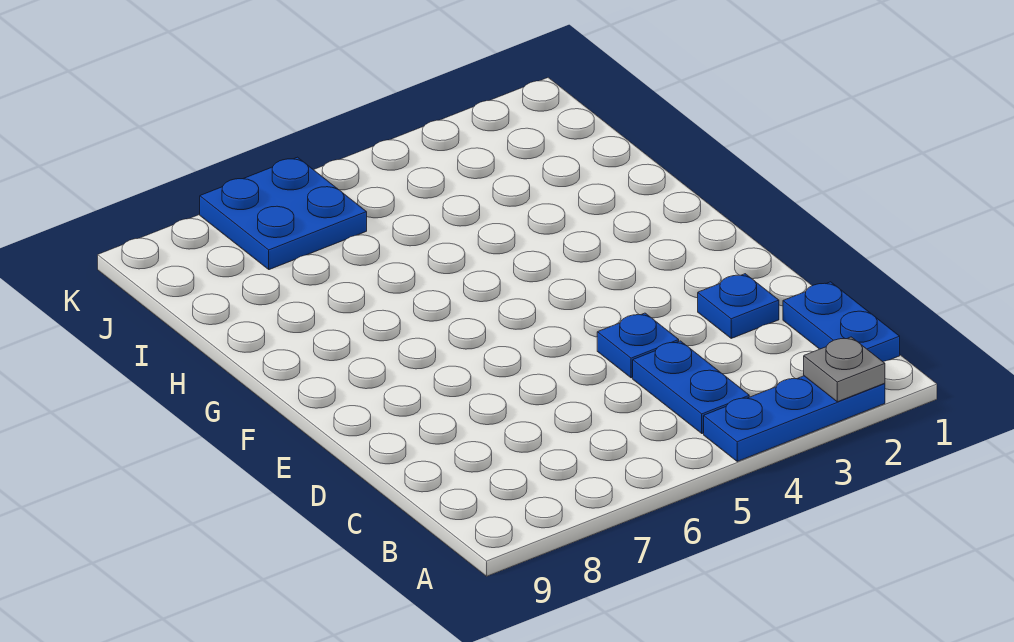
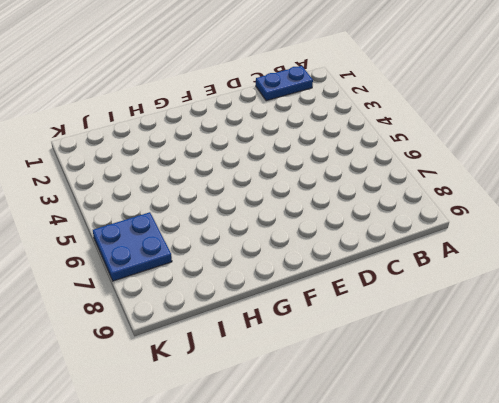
none -> blue plate A2:A4 level 1
none -> blue plate B4:C4 level 1

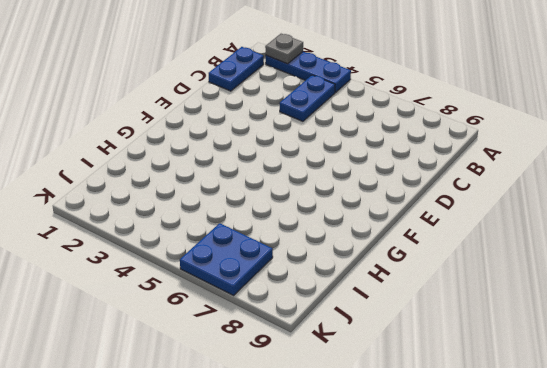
none -> blue plate D2 level 1
none -> blue plate D4 level 1

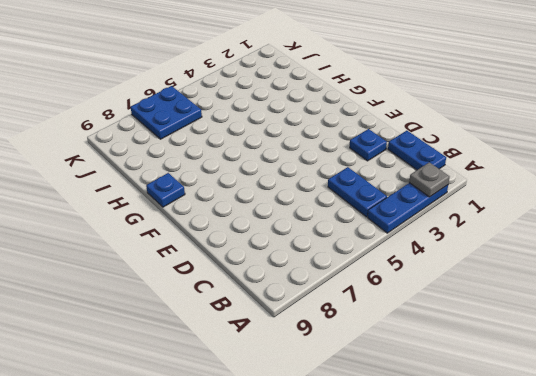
blue plate G9 level 1 -> blue plate D4 level 1

